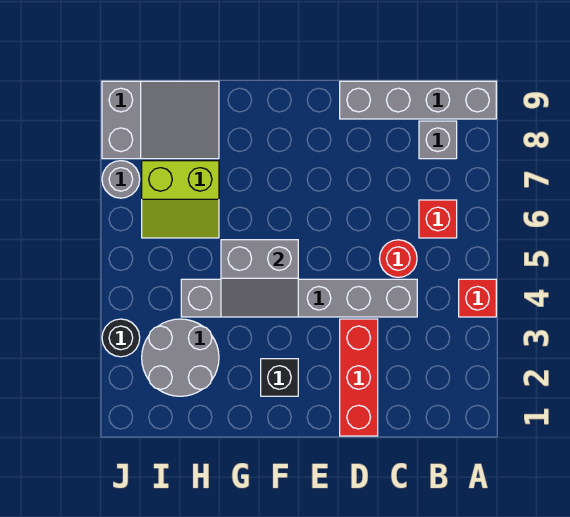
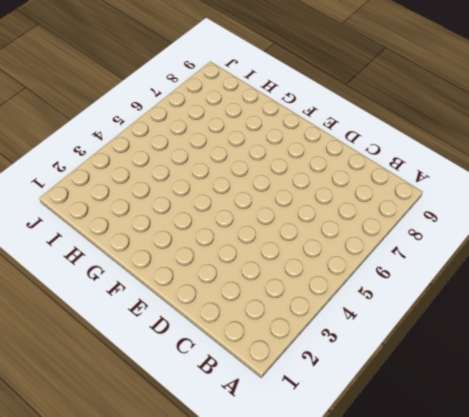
none -> red brick A4 level 1
none -> grey brick A9:D9 level 1
none -> red brick B6 level 1

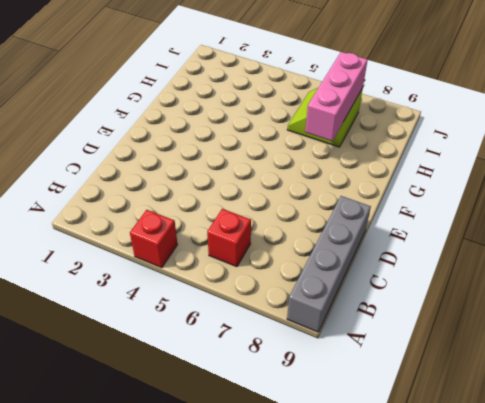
pink brick G7:I7 level 2 -> none
none -> grey brick B8 level 1
none -> grey brick C4:H4 level 1
none -> red round brick C5 level 1

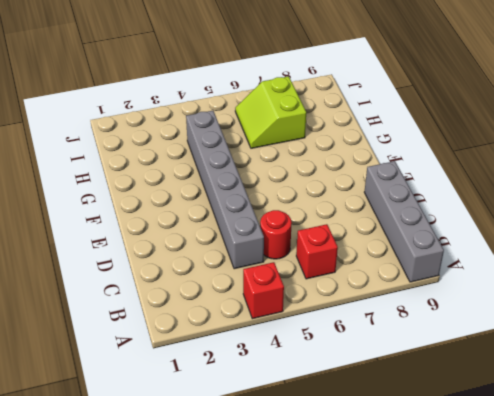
none -> grey brick B8 level 1
none -> red brick D1:D3 level 1
none -> black brick F2 level 1

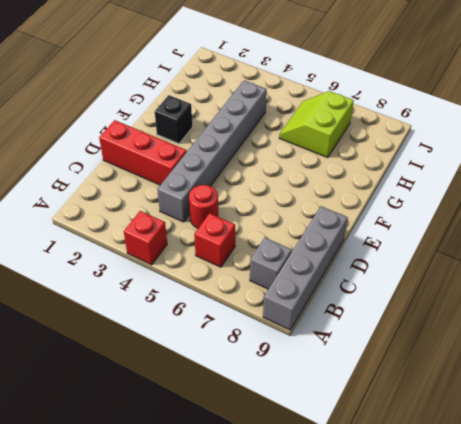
none -> grey round brick H2:I3 level 1
none -> grey slope H8:J9 level 1 top J
none -> black round brick J3 level 1

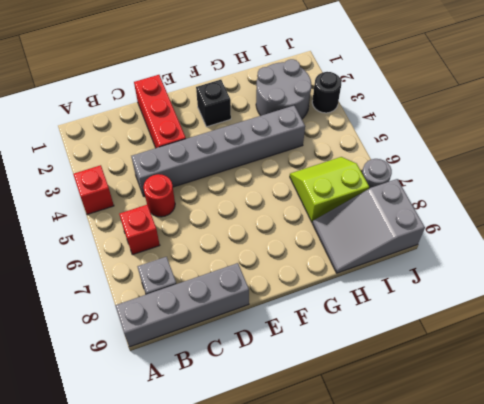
none -> grey slope F4:G5 level 2 top 5

